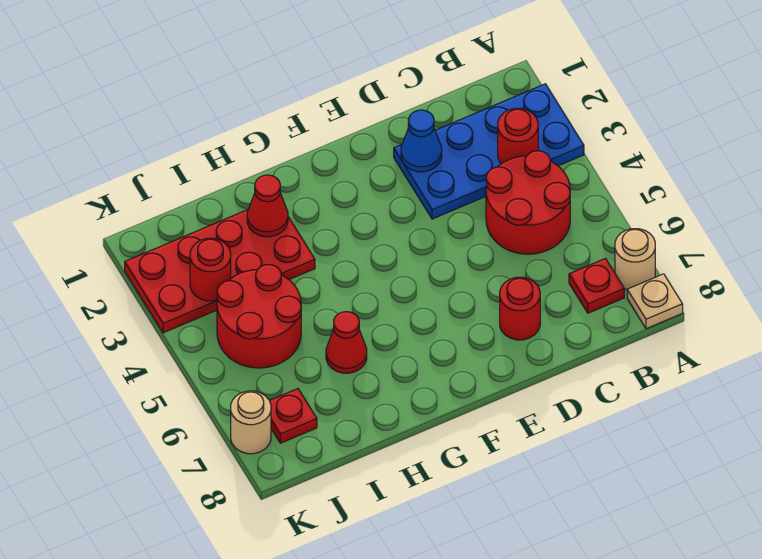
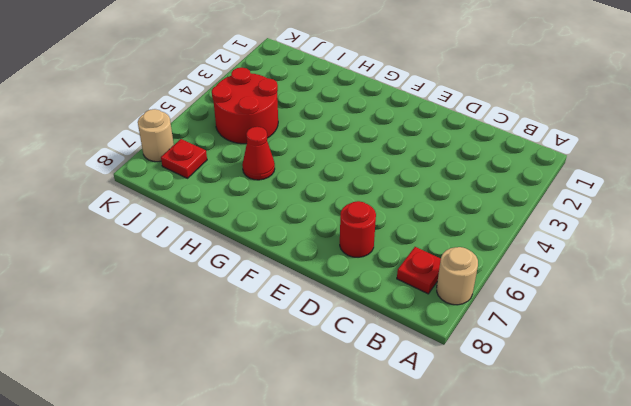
none -> blue plate A2:D3 level 1
none -> tan plate A8 level 1
none -> red round brick B4:C5 level 1

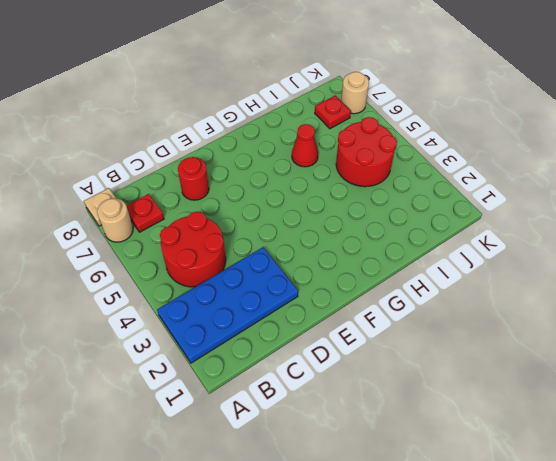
none -> red plate H2:K3 level 1
none -> red round brick B3 level 2
none -> blue cone D2 level 2

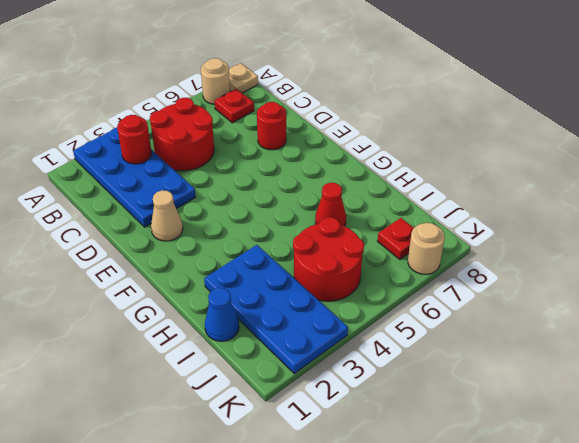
tan cone E2 level 1 -> none
blue plate H2:K3 level 1 -> red plate H2:K3 level 1
blue cone I1 level 1 -> blue cone D2 level 2
none -> red cone H2 level 2
none -> red round brick J3 level 2

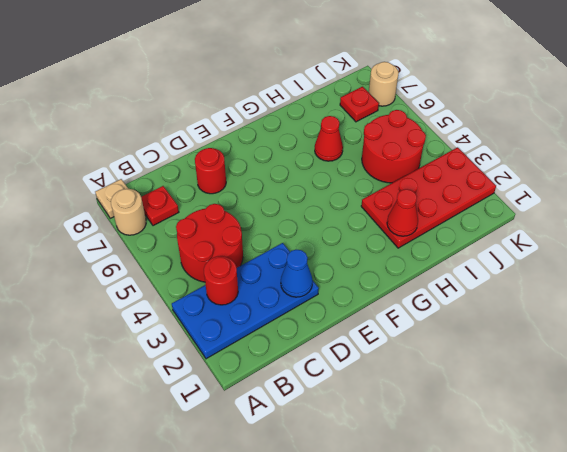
none -> red round brick J3 level 2

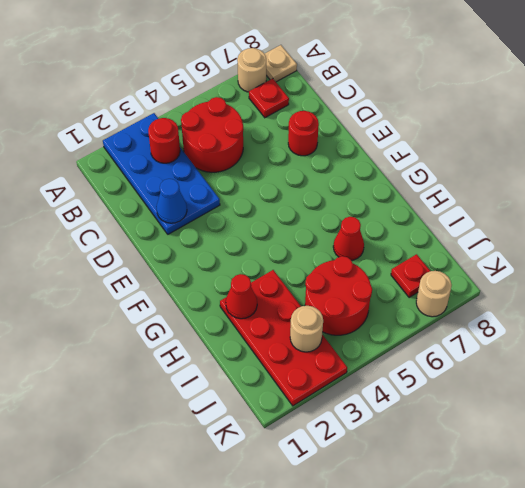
tan round brick J3 level 2 -> red round brick J3 level 2

